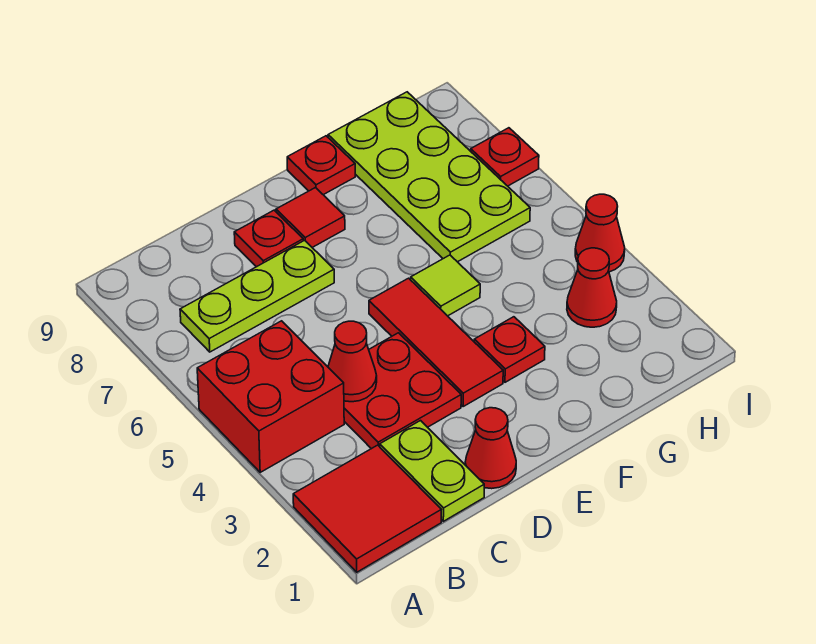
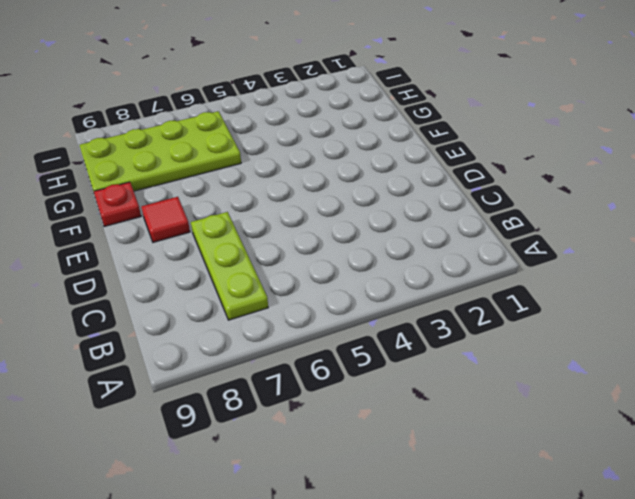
none -> red tile A1:B2 level 1
none -> red brick A4:B5 level 1
none -> lime plate C1:C2 level 1

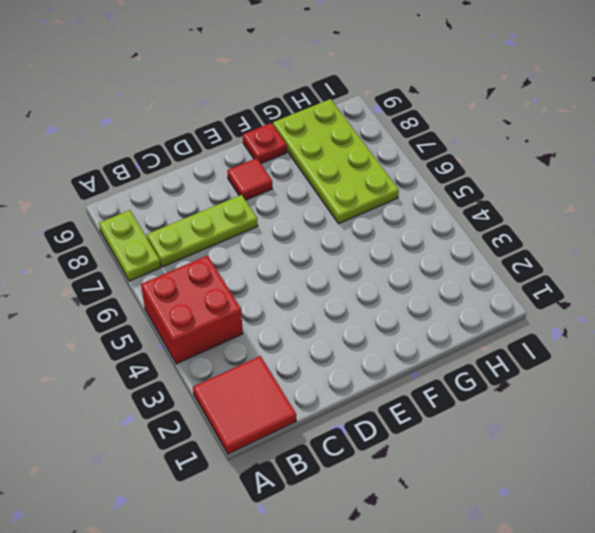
lime plate A7:A8 level 1 -> lime plate C1:C2 level 1
none -> red plate C3:D4 level 1
none -> red cone D1 level 1
none -> red plate D8 level 1

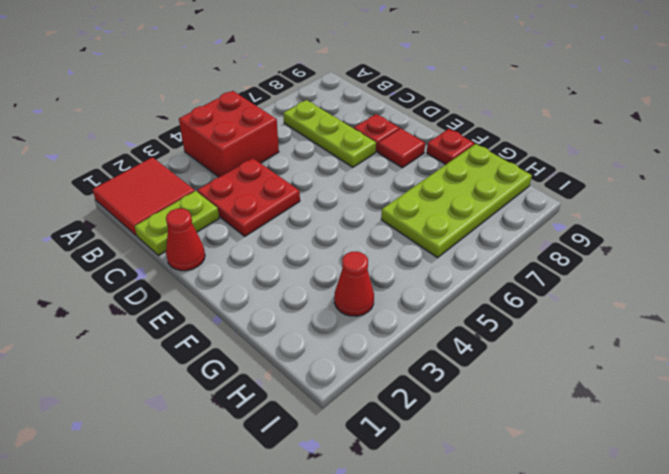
none -> red tile E3:E5 level 1
none -> red plate F3 level 1
none -> lime tile F5 level 1

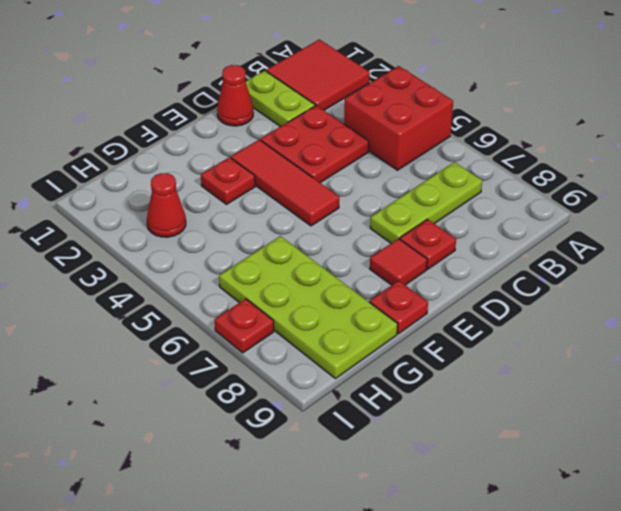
none -> lime tile F5 level 1
none -> red cone I4 level 1
none -> red cone C4 level 2

